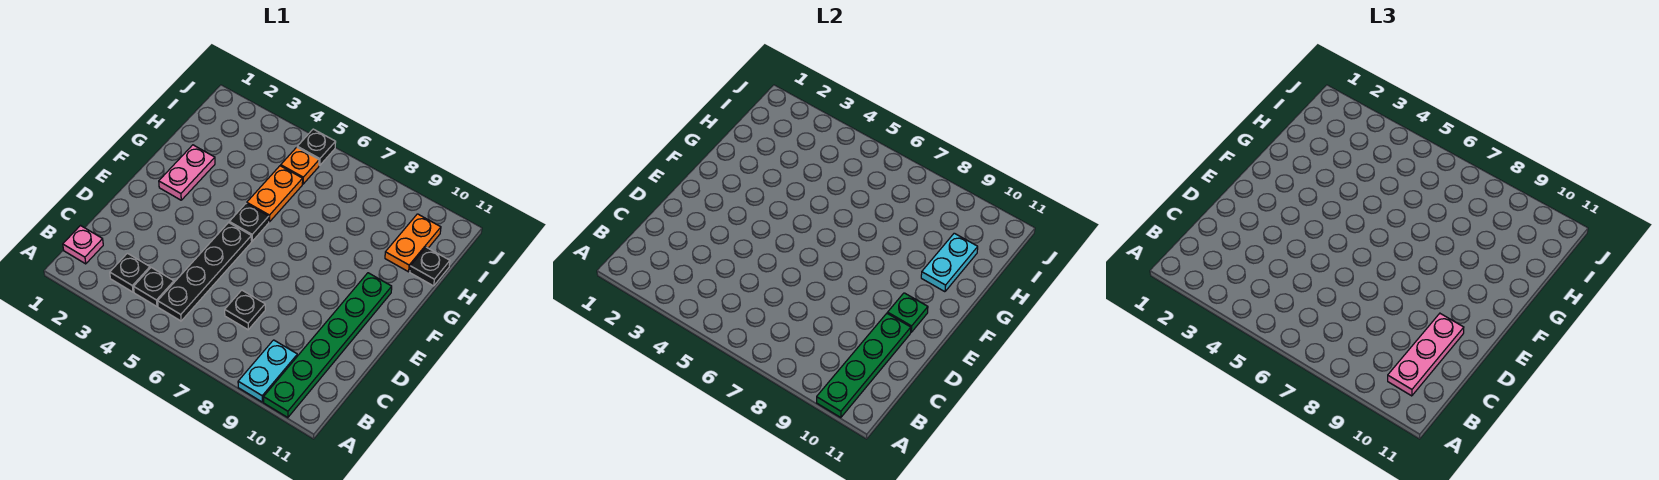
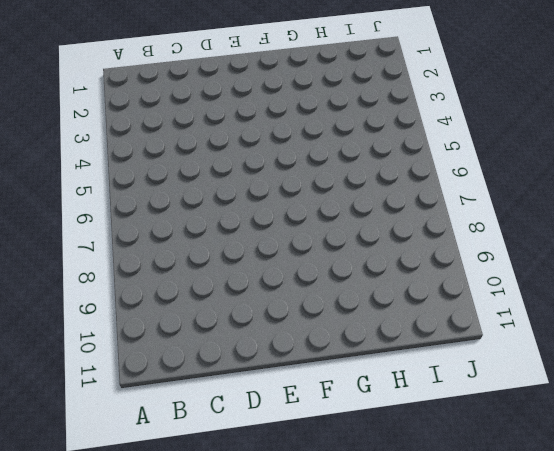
none -> cyan plate A9:B9 level 1
none -> green plate A10:F10 level 1
none -> pink plate B1 level 1

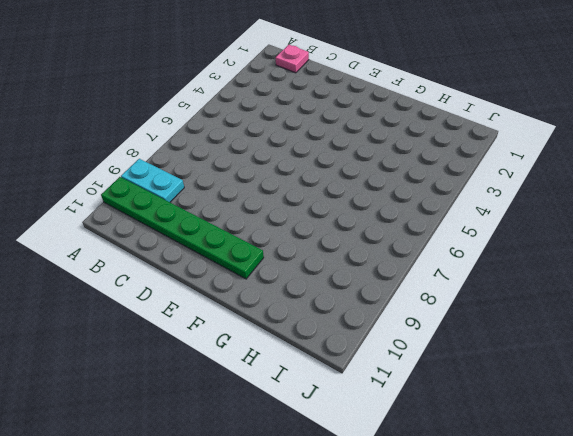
none -> black plate B3 level 1
none -> black plate B4 level 1
none -> black plate B5:E5 level 1

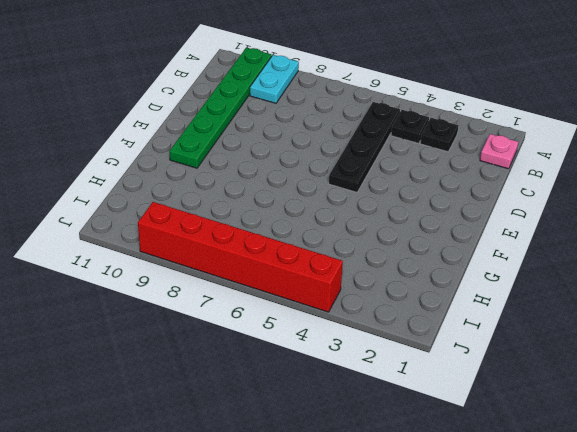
red brick J4:J9 level 1 -> black plate J5 level 1
none -> black plate C7 level 1
none -> pink plate F2:G2 level 1
none -> black plate F5 level 1

